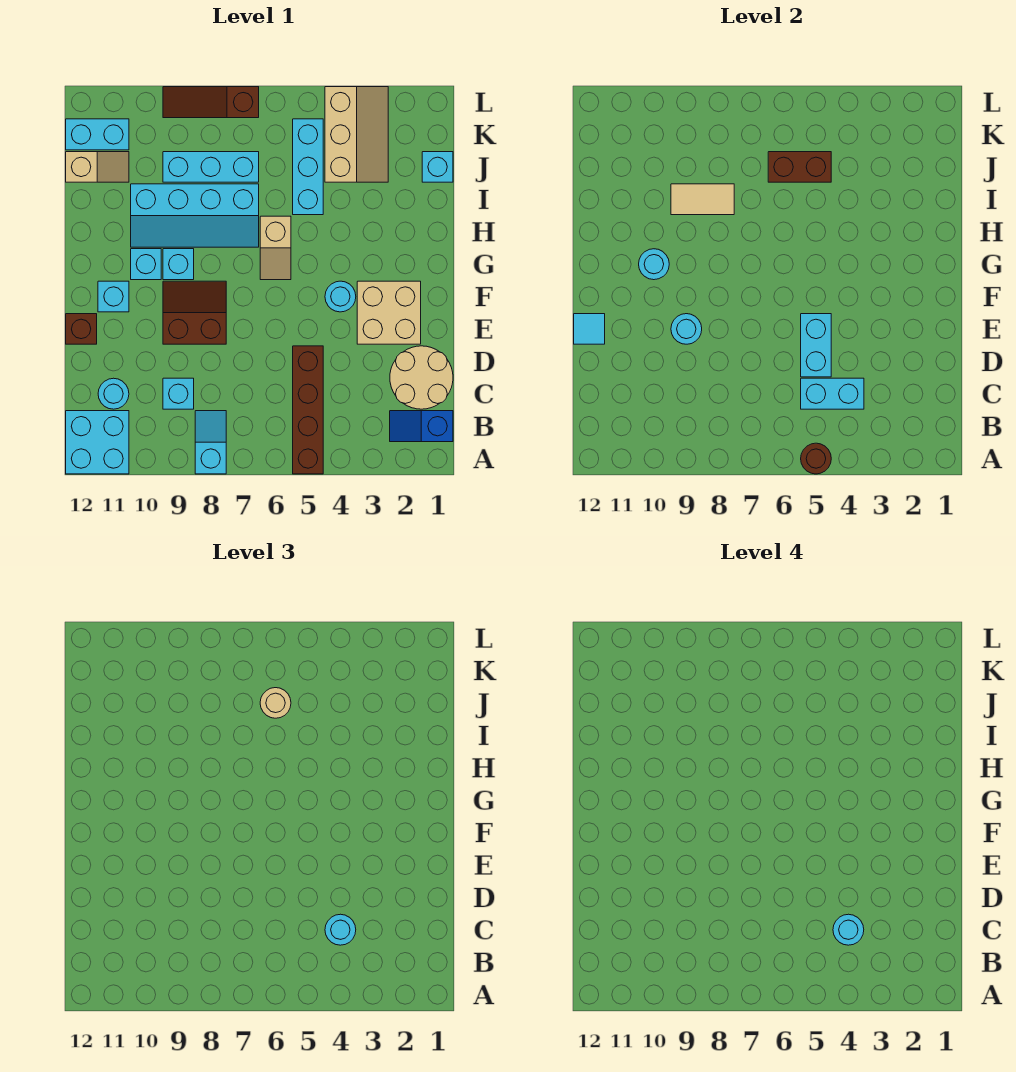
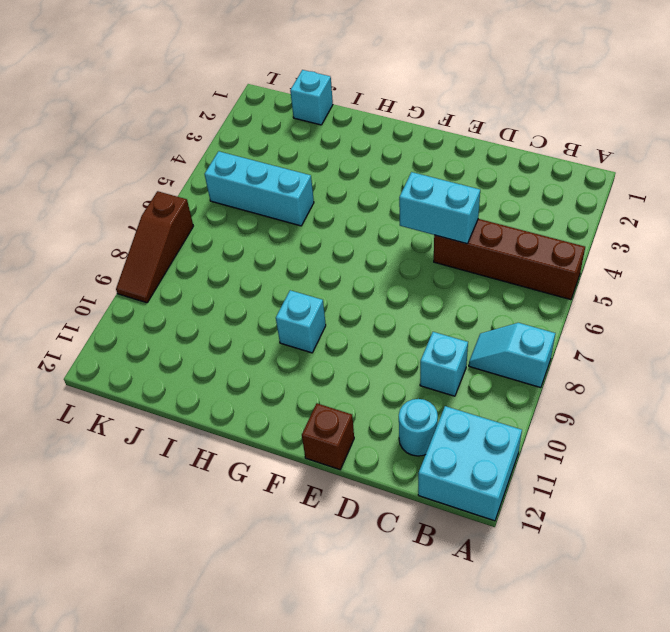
none -> blue slope B1:B2 level 1 top 1
none -> tan round brick C1:D2 level 1
none -> tan brick E2:F3 level 1
none -> brown slope E8:F9 level 1 top E

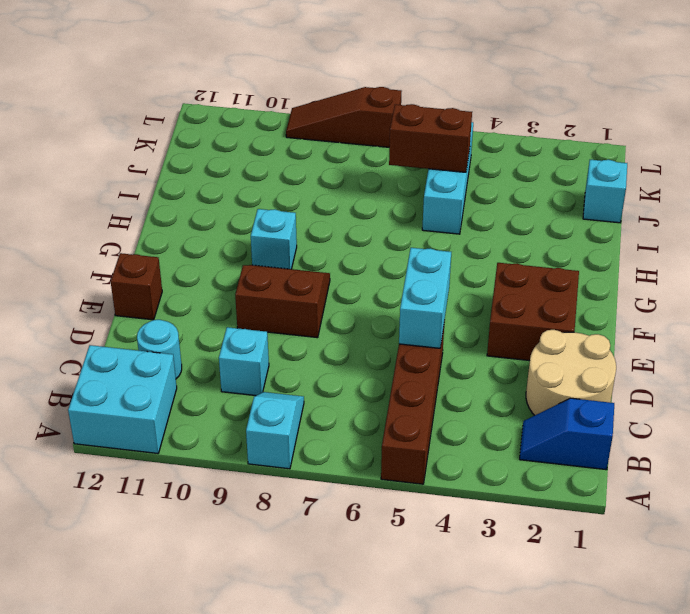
brown brick E2:F3 level 1 -> tan brick E2:F3 level 1
none -> cyan round brick F4 level 1
none -> cyan brick F11 level 1
none -> tan slope G6:H6 level 1 top H
none -> cyan brick G10 level 1

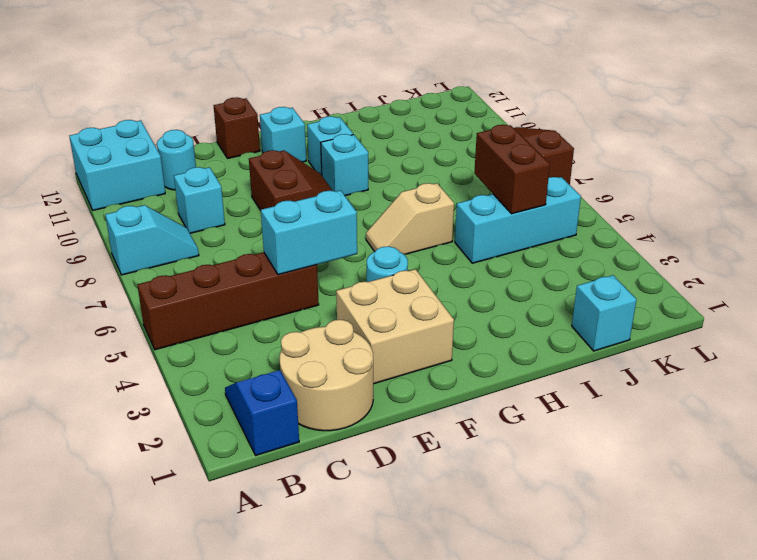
none -> cyan slope H7:I10 level 1 top I
none -> tan slope J3:L4 level 1 top 4
none -> cyan brick J7:J9 level 1
none -> tan slope J11:J12 level 1 top 12

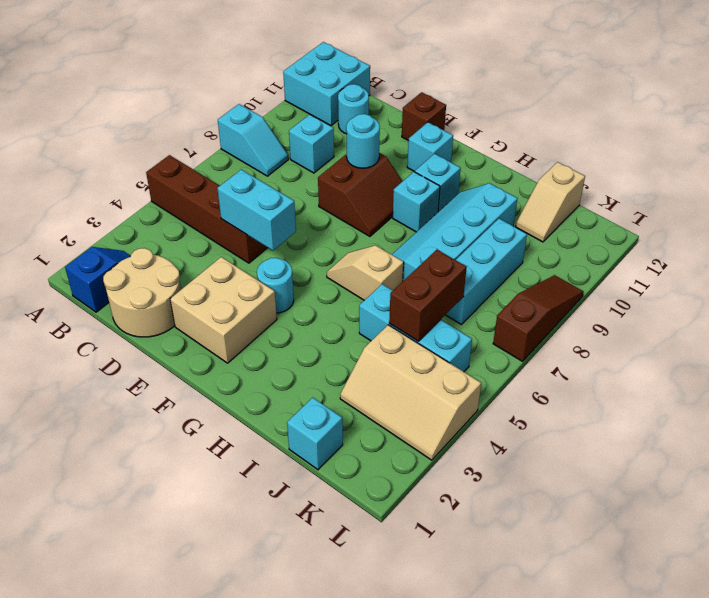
none -> cyan brick K11:K12 level 1
none -> brown round brick A5 level 2
none -> cyan brick C4:C5 level 2
none -> cyan tile E12 level 2

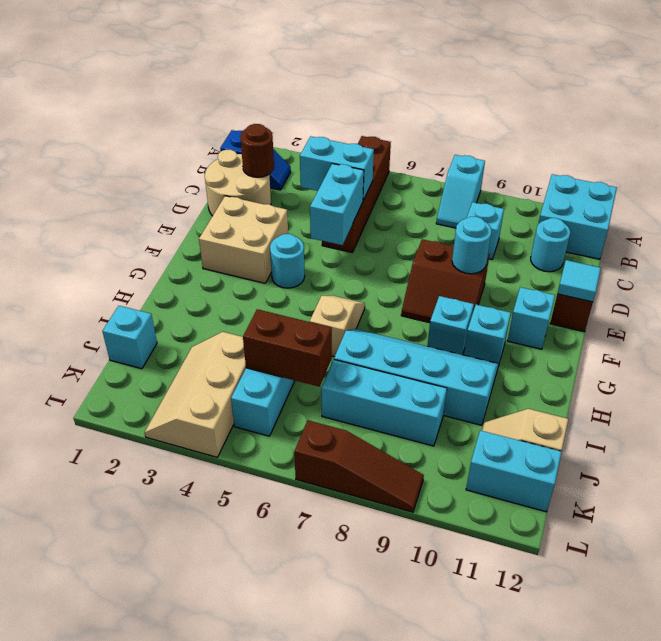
brown round brick C2 level 2 -> brown round brick A5 level 2
none -> cyan round brick G10 level 2
none -> tan tile I8:I9 level 2
none -> cyan round brick C4 level 3
none -> tan round brick J6 level 3

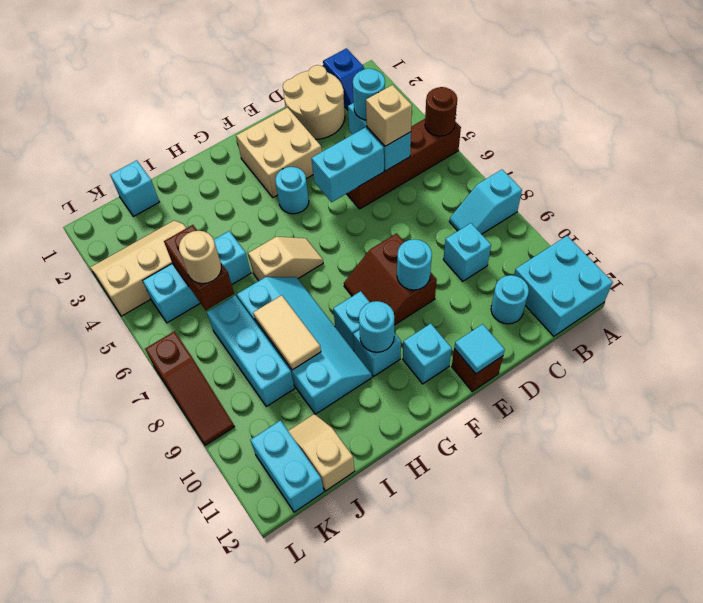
tan brick C5 level 3 -> none
none -> cyan round brick C4 level 4

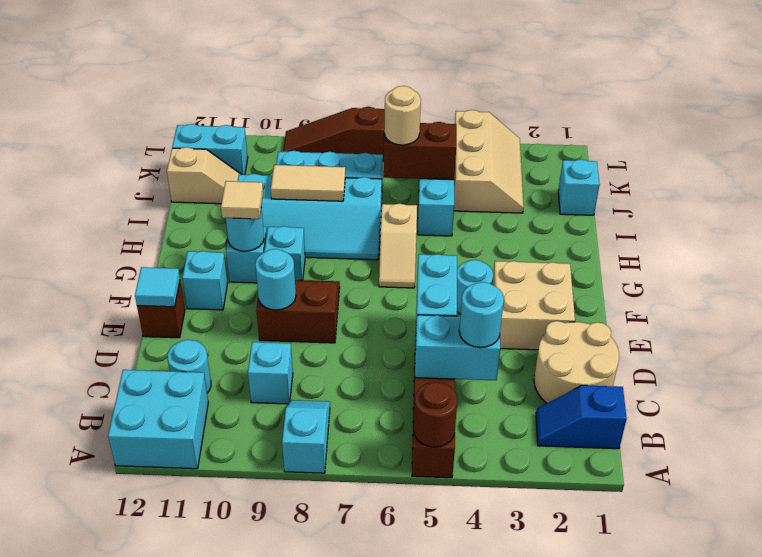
tan tile G10 level 3 -> none
none -> cyan round brick C4 level 4

